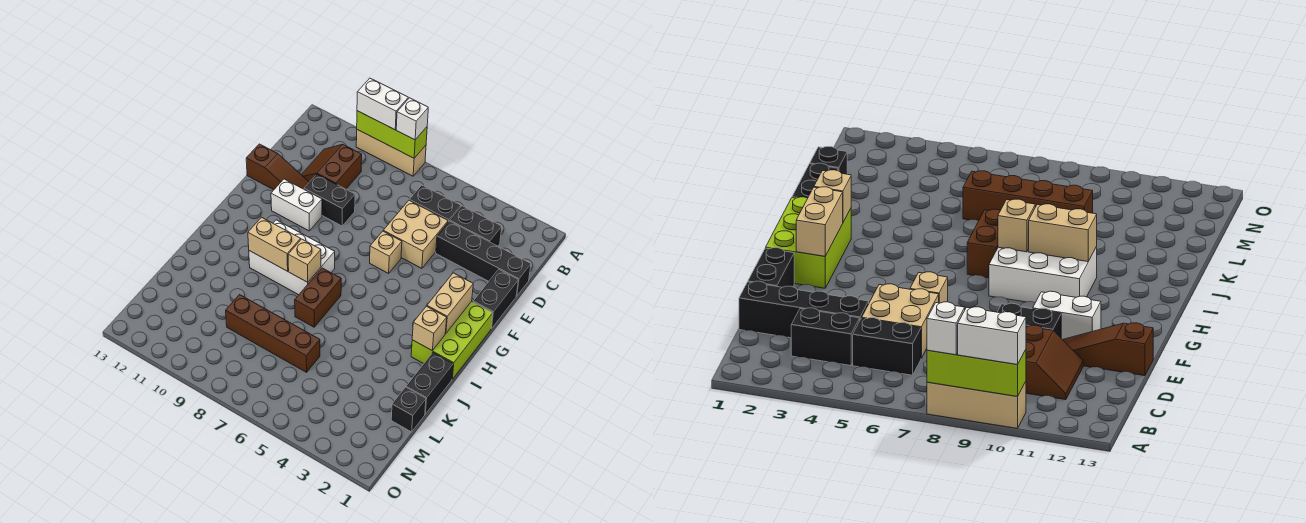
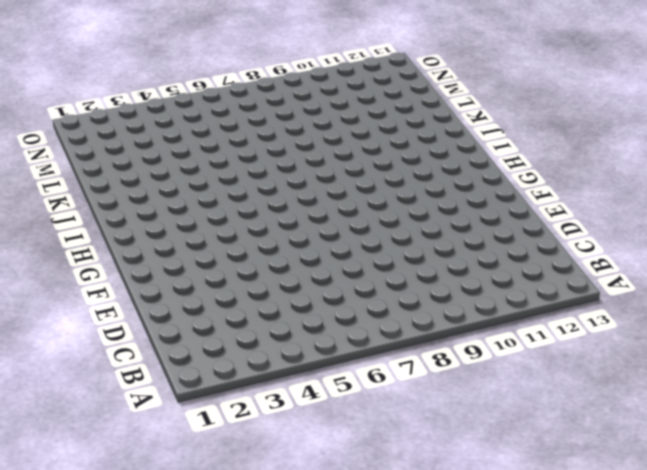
none -> tan brick A8:A10 level 1
none -> black brick C3:C4 level 1
none -> black brick C5:C6 level 1

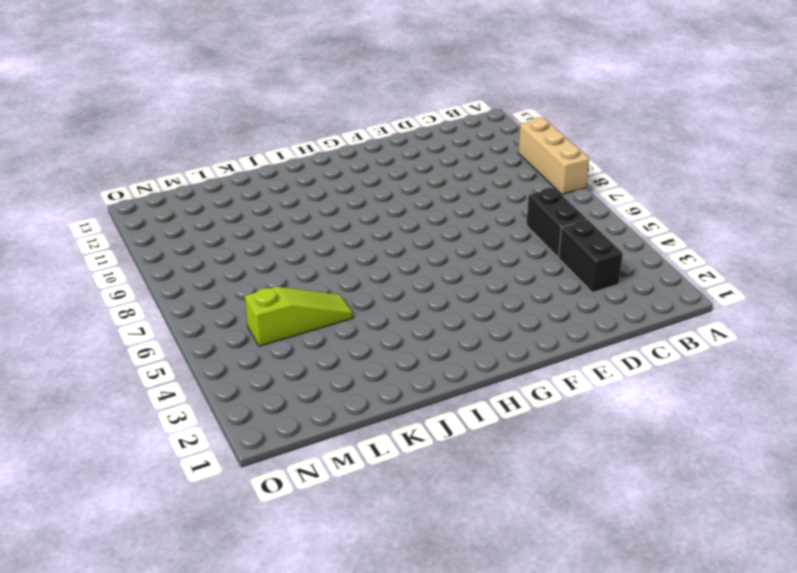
lime slope K5:M5 level 1 top M -> none
none -> brown slope C10:D11 level 1 top 10
none -> black brick D1:D4 level 1
none -> tan brick D5:E6 level 1

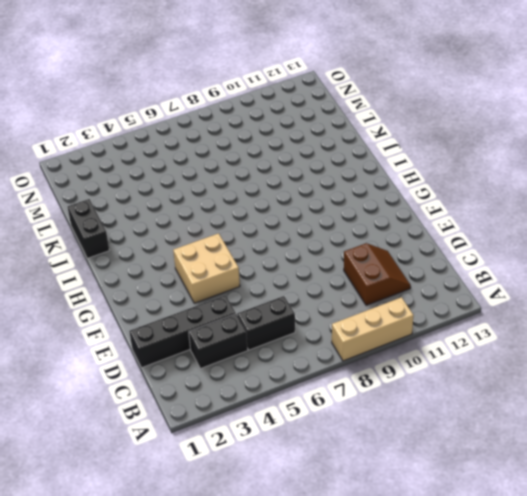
tan brick F4:G5 level 1 -> tan brick D5:E6 level 1
none -> black brick E1:F1 level 1
none -> black brick E9:E10 level 1
none -> brown slope E11:E13 level 1 top 13

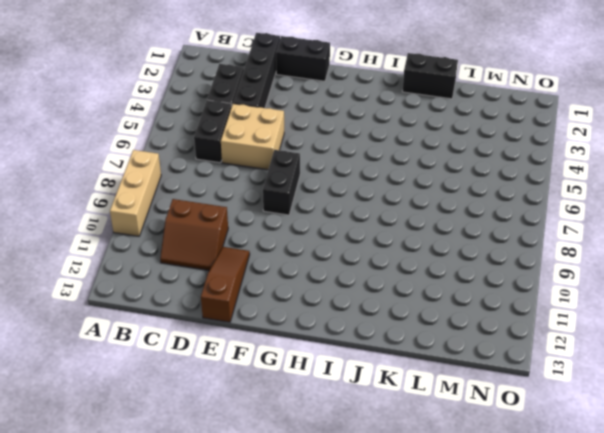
black brick F7:F8 level 1 -> black brick E9:E10 level 1
none -> tan brick F6 level 1
none -> white brick F10:F11 level 1
none -> lime brick G1:I2 level 1

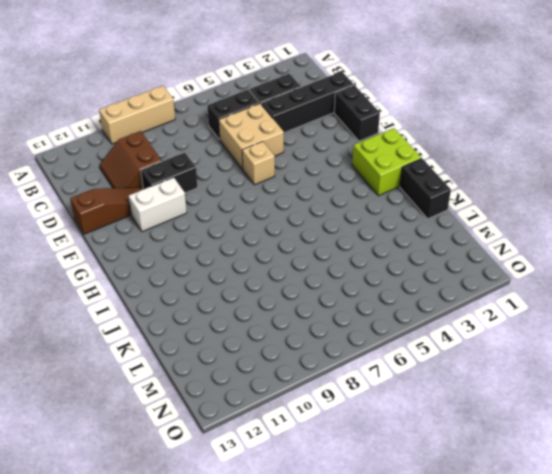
lime brick H1:I2 level 1 -> lime brick G1:I2 level 1
none -> white brick H8:I10 level 1
none -> brown brick I7:J7 level 1
none -> black brick L1 level 1

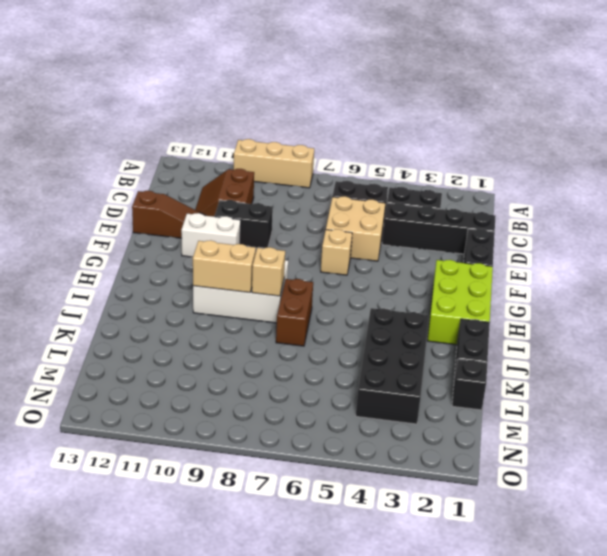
black brick J3:M4 level 1 -> none
none -> brown brick L6:L9 level 1
none -> lime brick A8:A10 level 2
none -> tan brick G2:H2 level 2

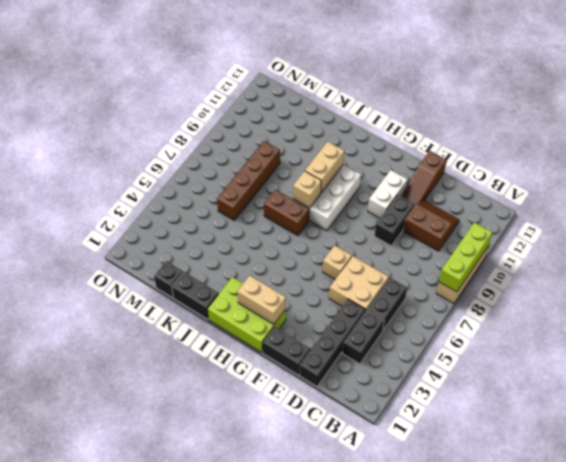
none -> tan brick I2 level 2
none -> white brick A8 level 3
none -> white brick A9:A10 level 3

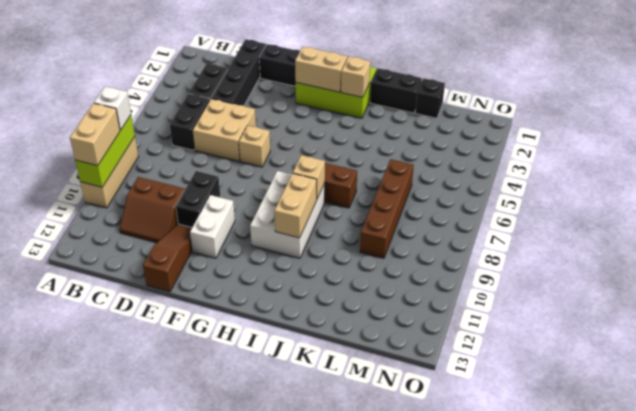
tan brick A9:A10 level 3 -> white brick A9:A10 level 3

